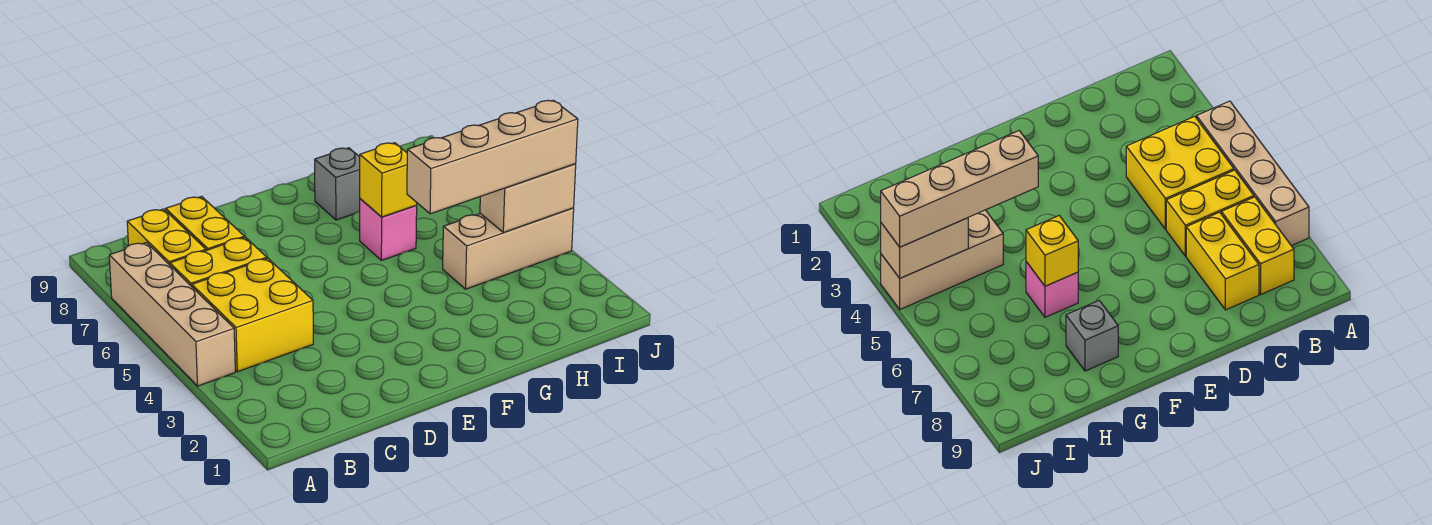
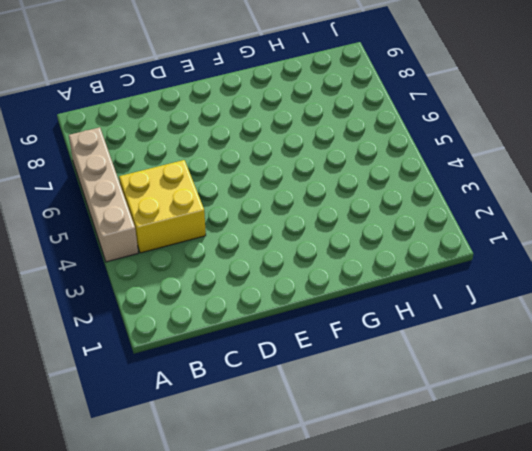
none -> yellow brick B6:C6 level 1
none -> yellow brick B7:B8 level 1

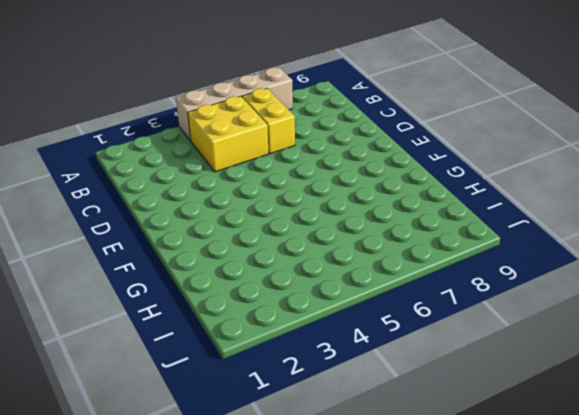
none -> yellow brick B7:B8 level 1
none -> yellow brick C7:C8 level 1

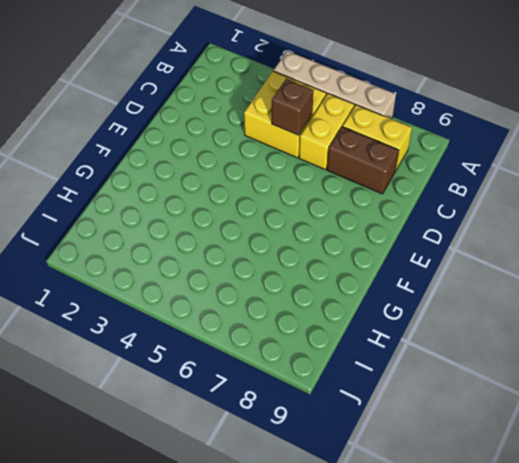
brown brick C5 level 2 -> none
brown brick C7:C8 level 1 -> yellow brick C7:C8 level 1
none -> pink brick G6 level 1
none -> grey brick G8 level 1

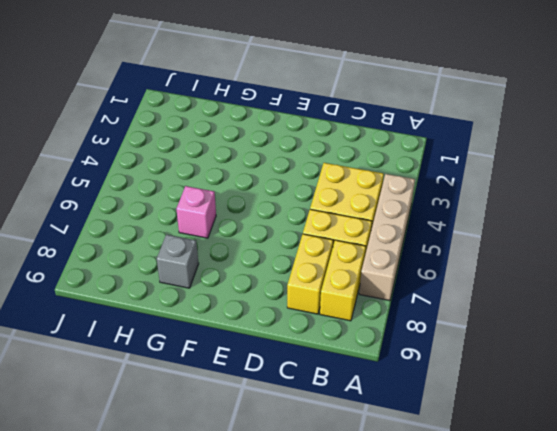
none -> tan brick H4:J4 level 1
none -> yellow brick G6 level 2

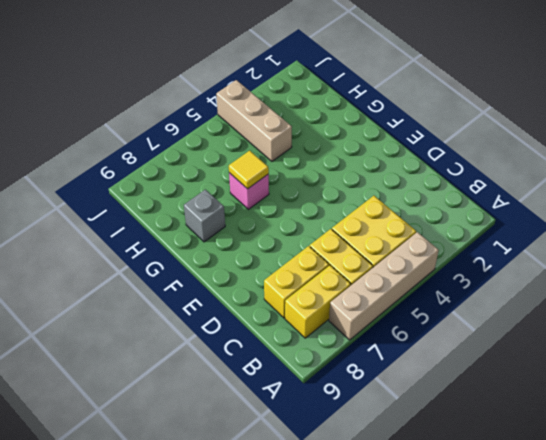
yellow tile G6 level 2 -> yellow brick G6 level 2
none -> tan brick I4:J4 level 2
none -> tan brick G4:J4 level 3

